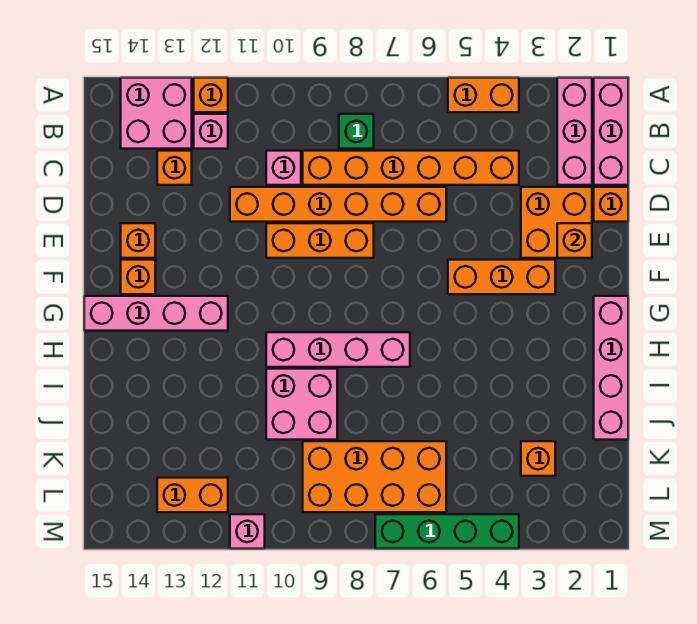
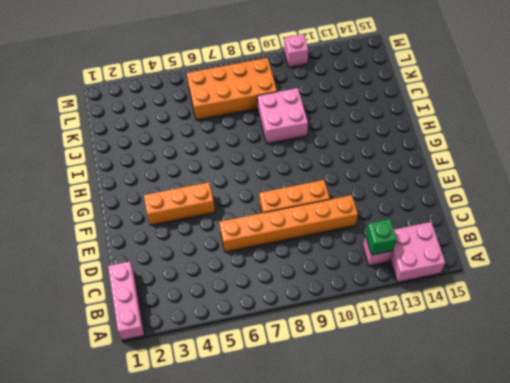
green brick B12 level 2 -> green brick B8 level 1
none -> pink brick A2:C2 level 1
none -> orange brick A4:A5 level 1
none -> orange brick A12 level 1

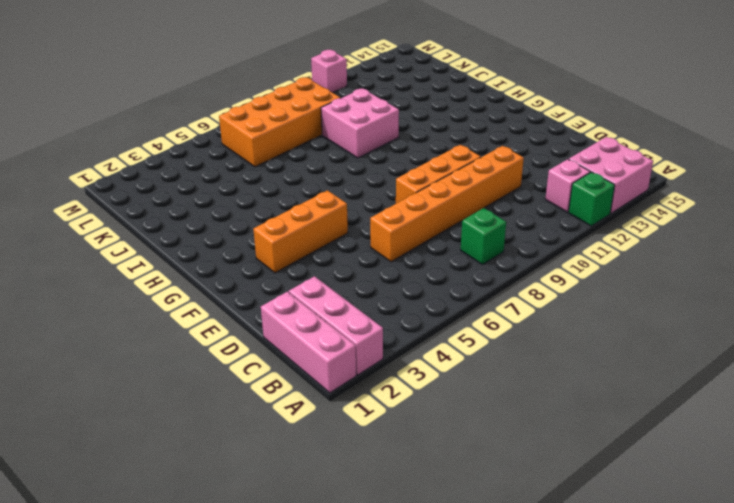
green brick A12 level 1 -> orange brick A12 level 1
none -> orange brick A4:A5 level 1
none -> orange brick C4:C9 level 1
none -> pink brick C10 level 1

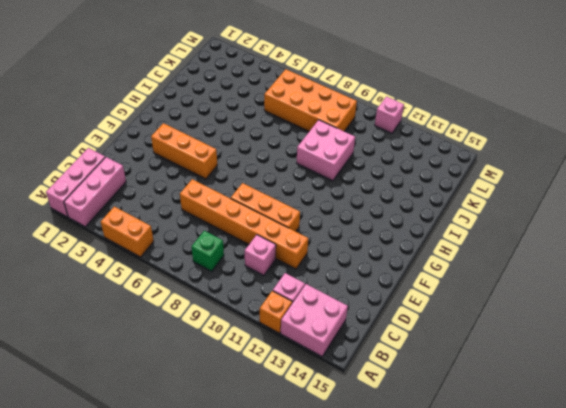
none -> orange brick C4:C9 level 1
none -> orange brick C13 level 1
none -> orange brick D1 level 1

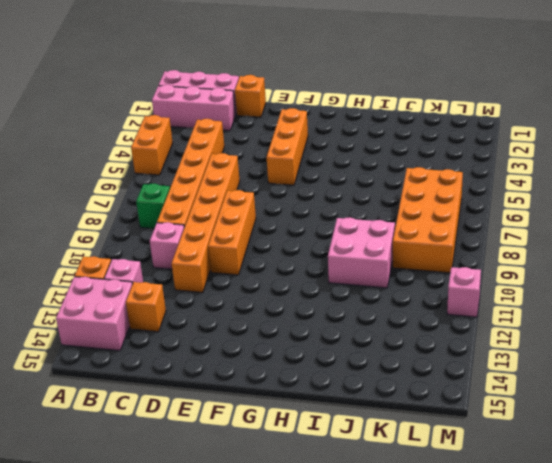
none -> orange brick D2:E3 level 1
none -> orange brick E14 level 1
none -> orange brick F14 level 1

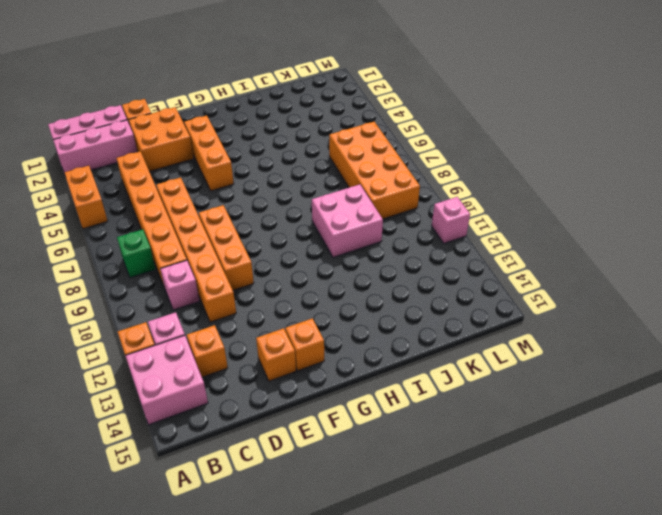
none -> pink brick G1:J1 level 1
none -> pink brick G12:G15 level 1
none -> pink brick H7:H10 level 1

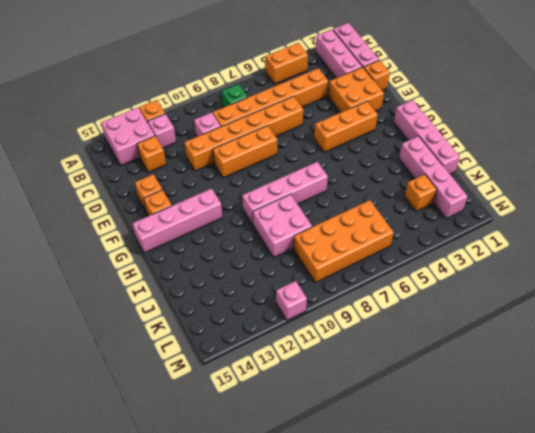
pink brick I2:L2 level 1 -> none
none -> orange brick L12:L13 level 1
none -> green brick M4:M7 level 1
none -> orange brick E2 level 2

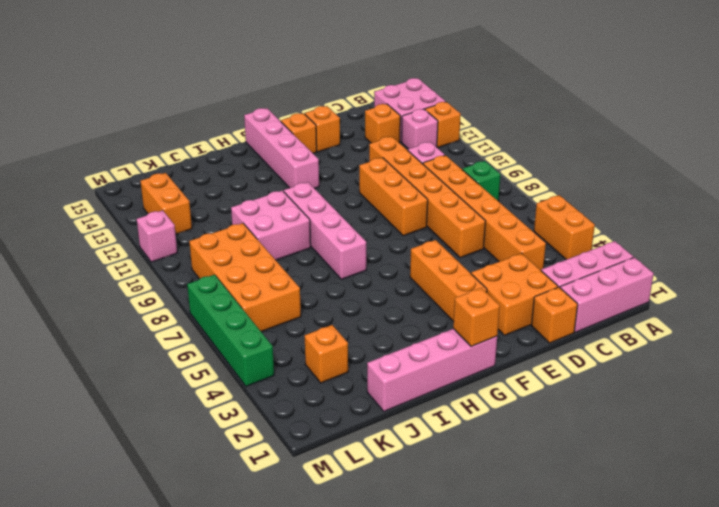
orange brick G1 level 2 -> orange brick E2 level 2

